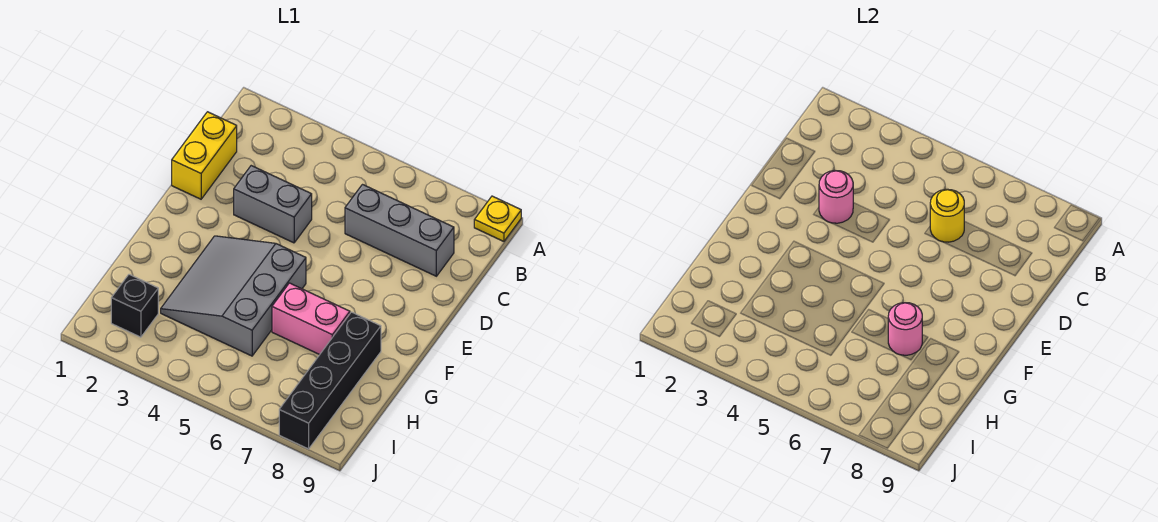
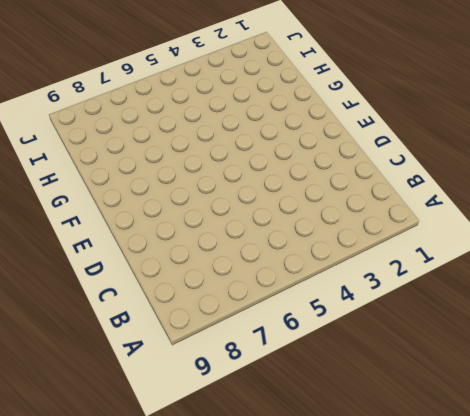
none -> yellow plate A9 level 1
none -> yellow brick C1:D1 level 1

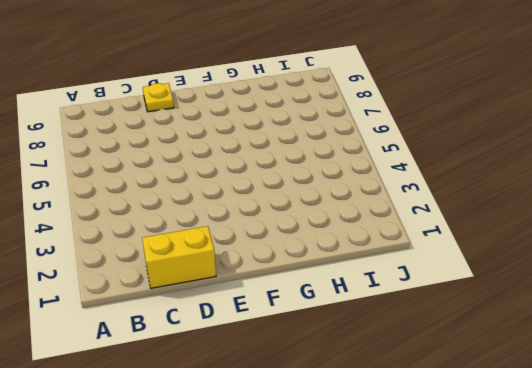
yellow plate D9 level 1 -> yellow plate A9 level 1
none -> grey brick C6:C8 level 1
none -> grey brick D3:D4 level 1

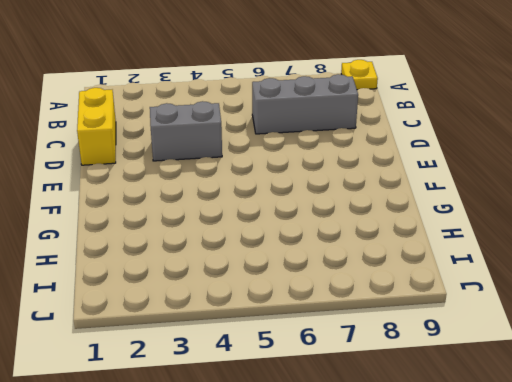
none -> grey slope F3:H5 level 1 top 5
none -> pink brick G6:G7 level 1

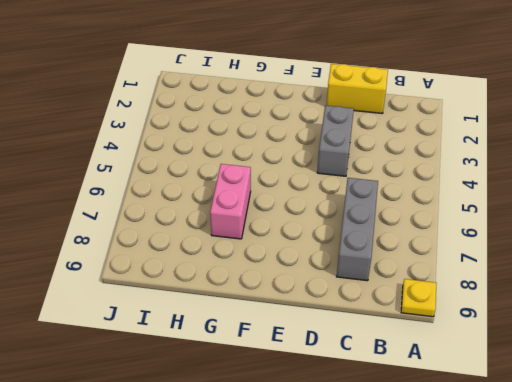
none -> grey slope F3:H5 level 1 top 5
none -> black brick G8:J8 level 1

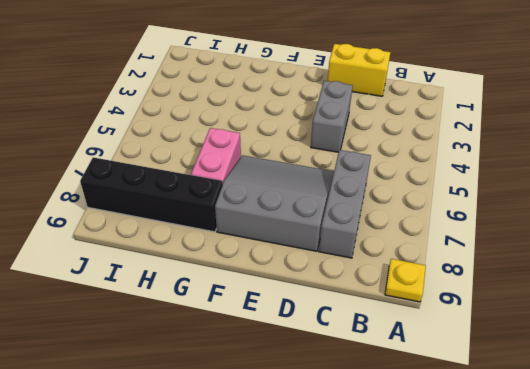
grey slope D6:F8 level 1 top 8 -> grey slope F3:H5 level 1 top 5
none -> black brick I2 level 1
none -> yellow round brick C6 level 2

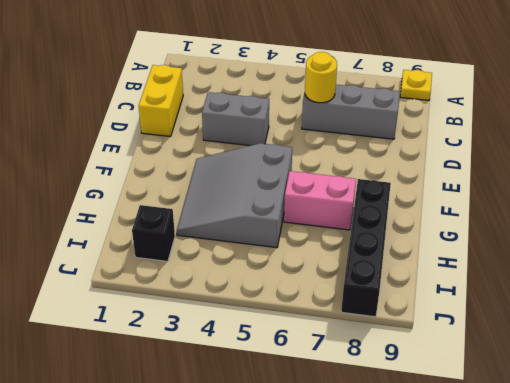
none -> pink round brick D3 level 2
none -> pink round brick G7 level 2

